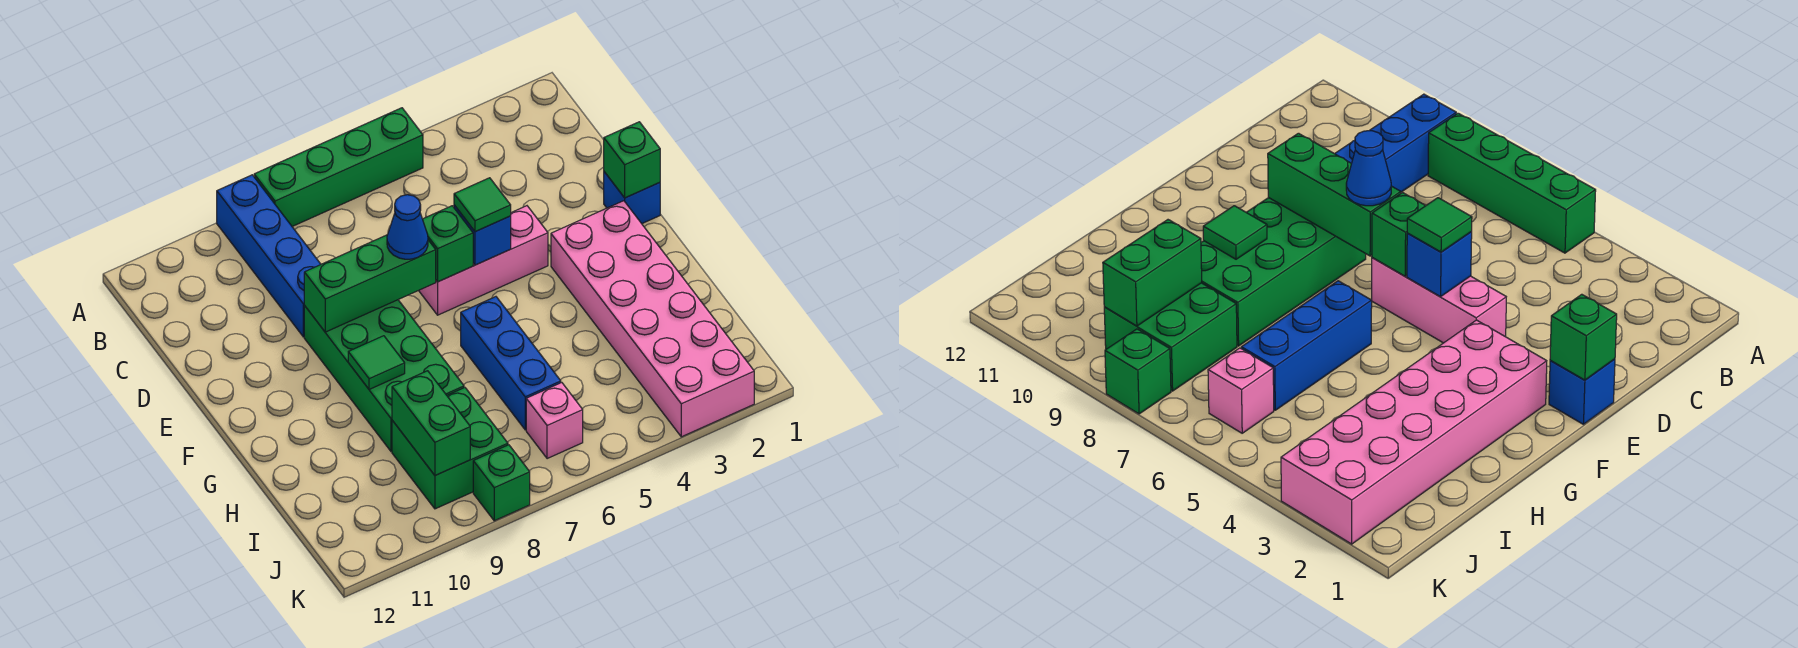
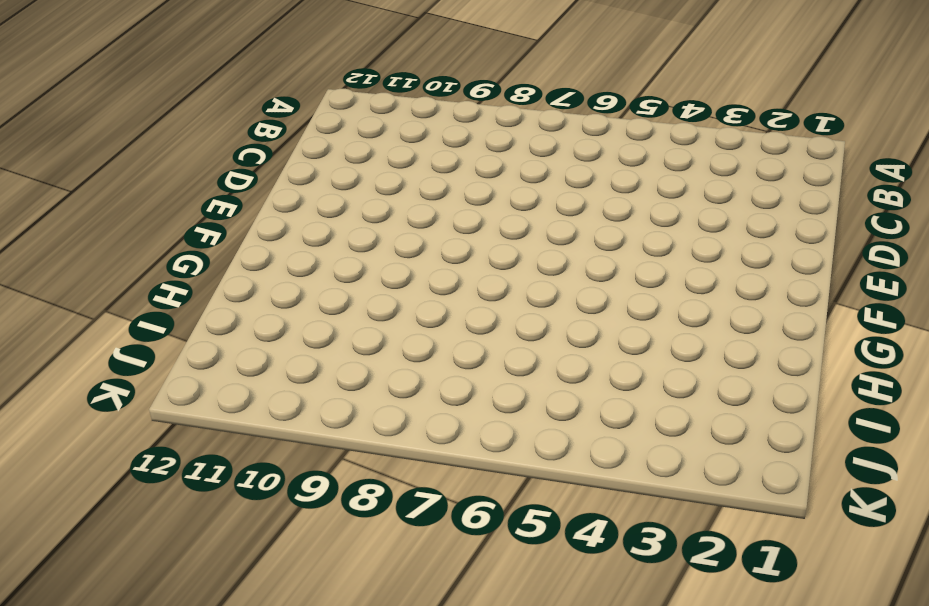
none -> green brick A5:A8 level 1
none -> blue brick A9:D9 level 1
none -> blue brick E1 level 1

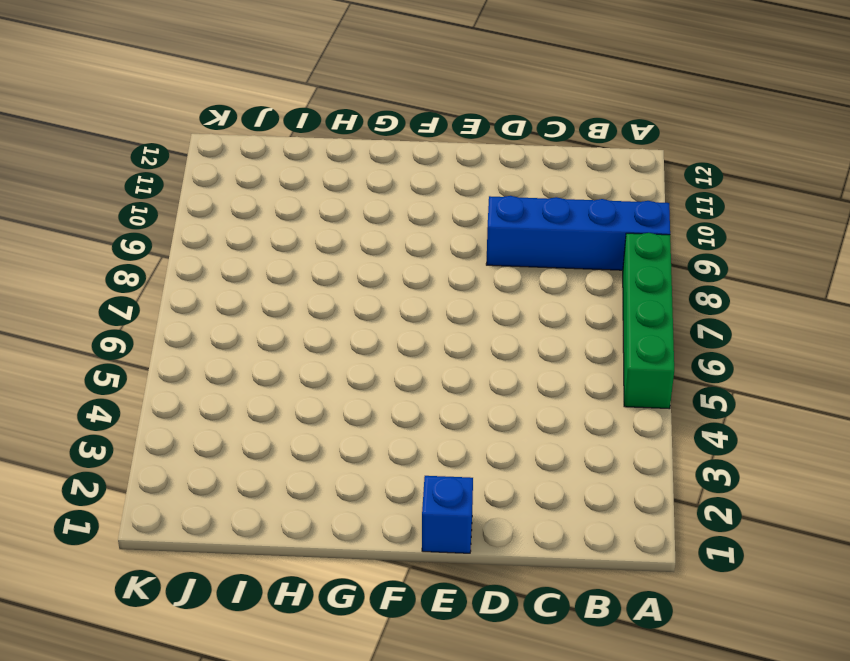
none -> pink brick E4:E6 level 1
none -> green brick E8:H9 level 1
none -> pink brick F2:K3 level 1

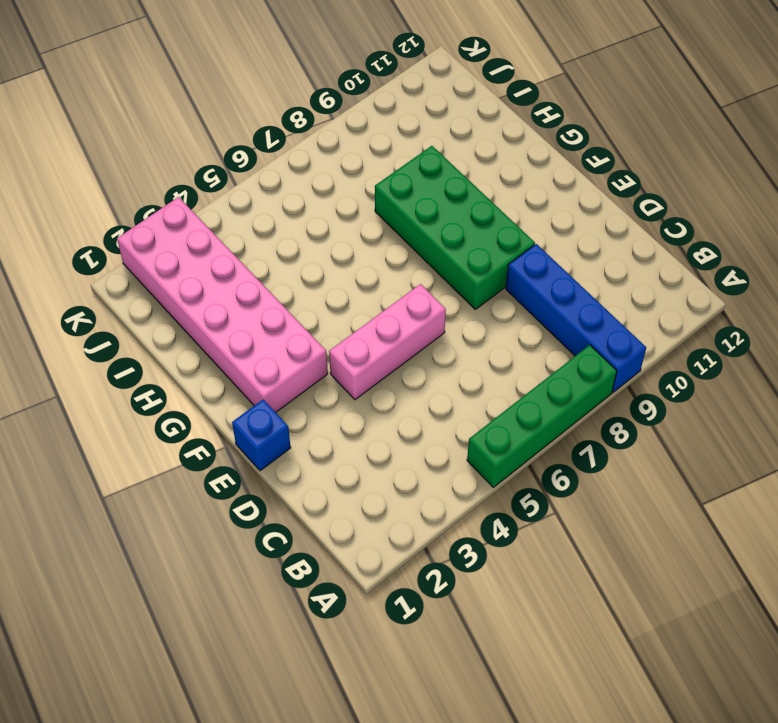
none -> blue brick G6:I6 level 1
none -> green brick I8:J9 level 1
none -> pink brick J6 level 1

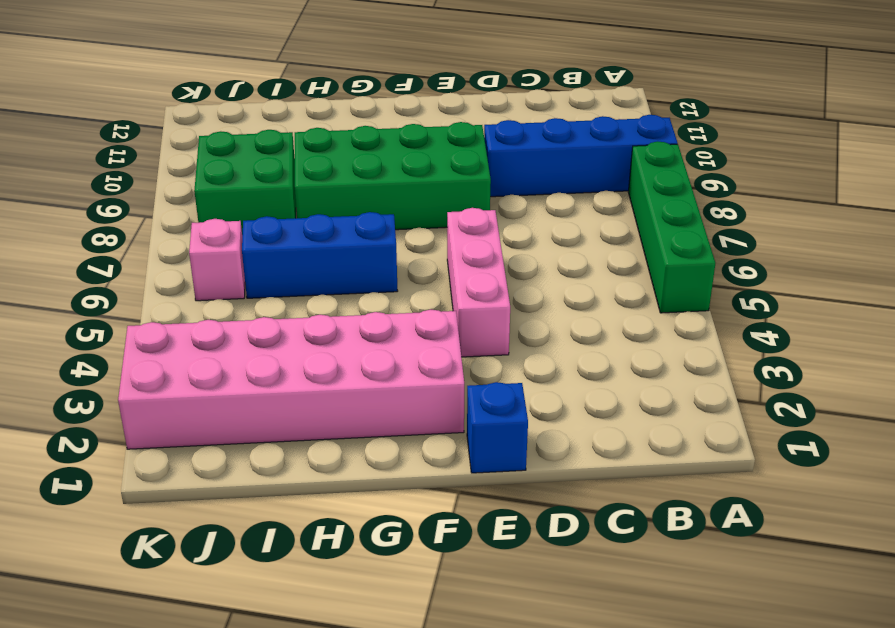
none -> green brick K8 level 1
none -> green brick E1 level 2
none -> blue brick E5 level 2

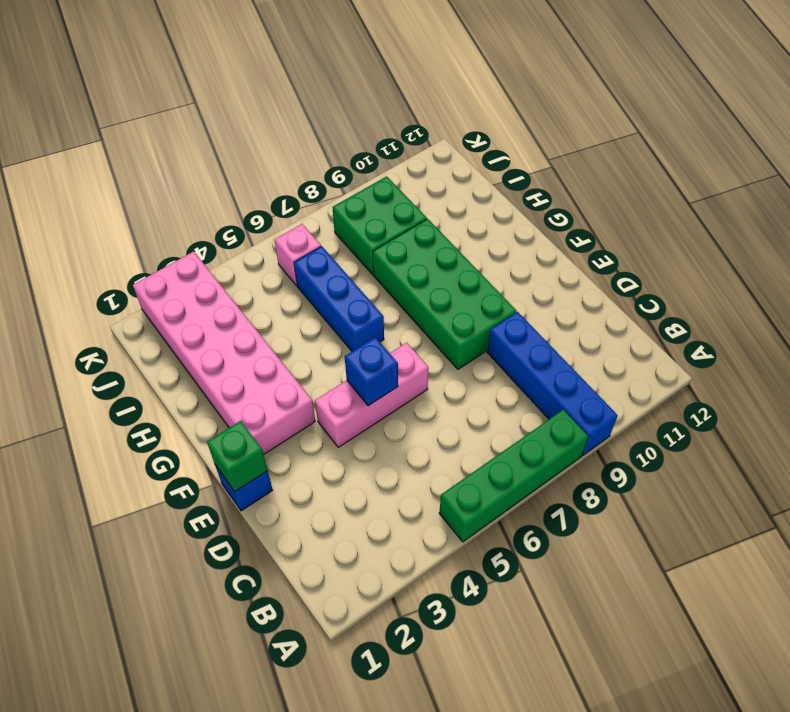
none -> green brick K8 level 1
none -> green brick E6 level 2
none -> green brick E7:E9 level 2

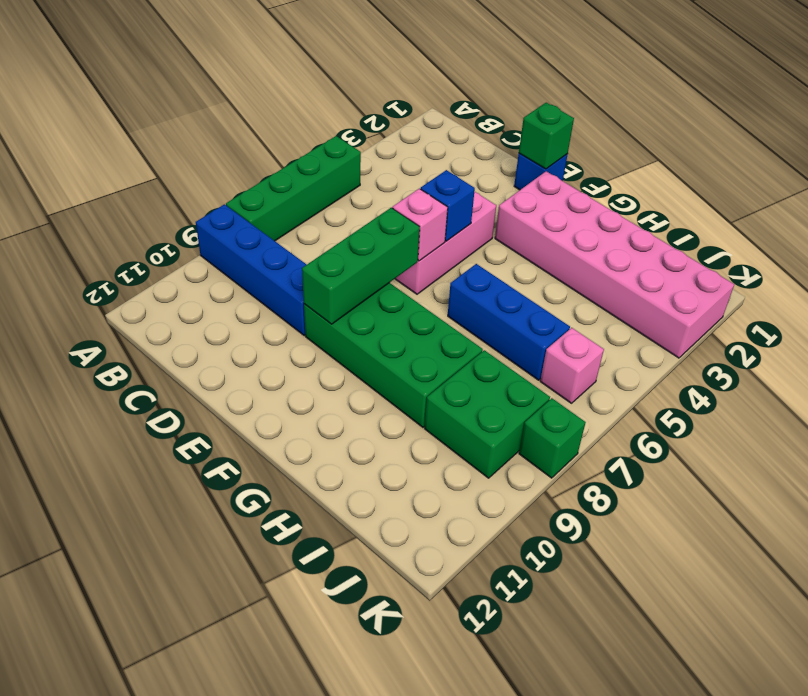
pink brick E6 level 2 -> green brick E6 level 2
none -> green tile G9 level 2
none -> green brick I9:J9 level 2
none -> green tile E5 level 3

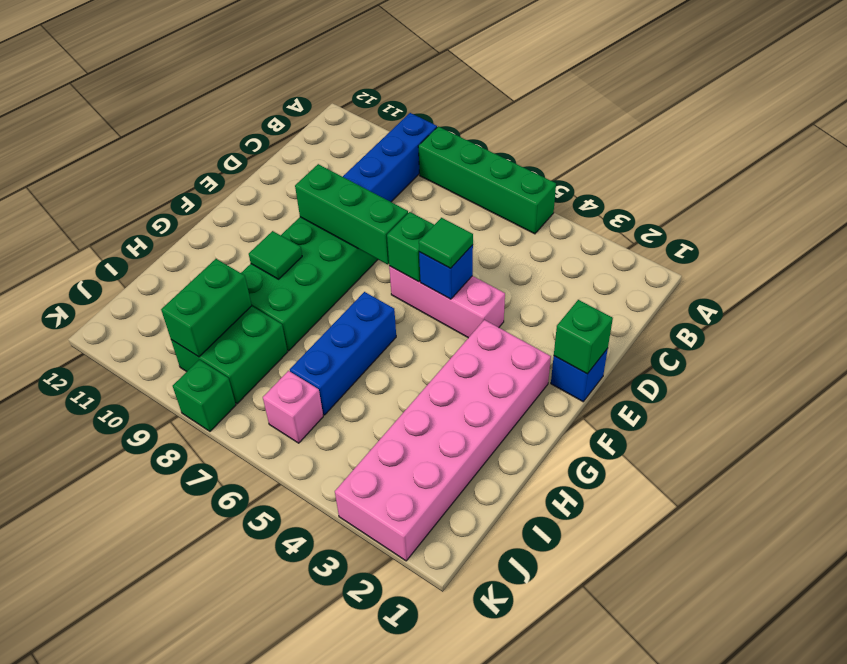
none -> blue cone E7 level 3

